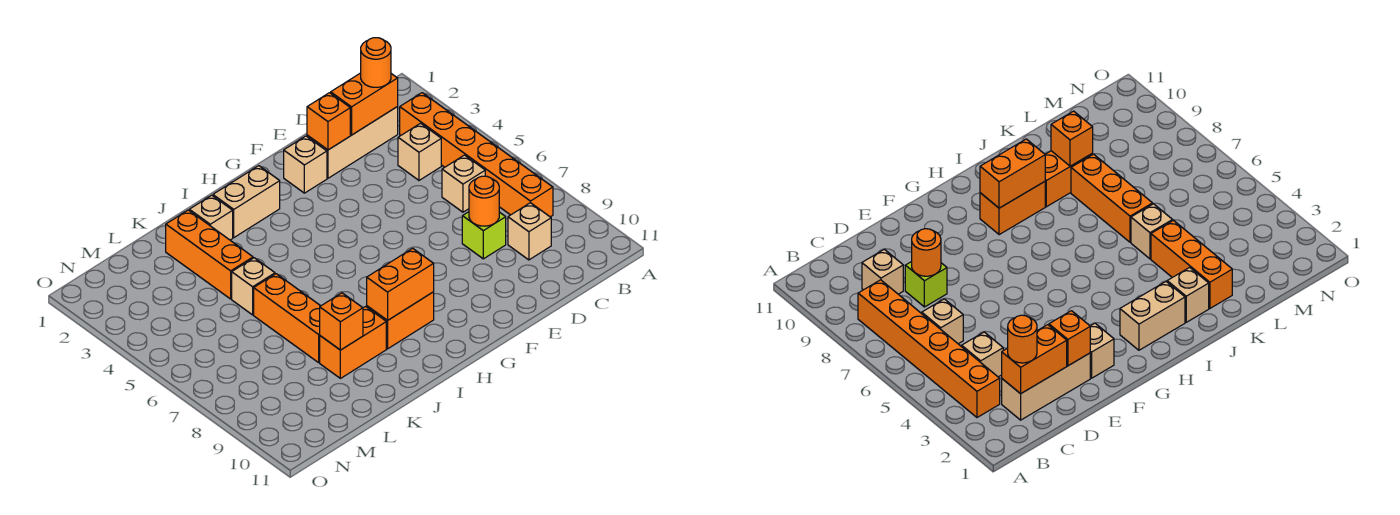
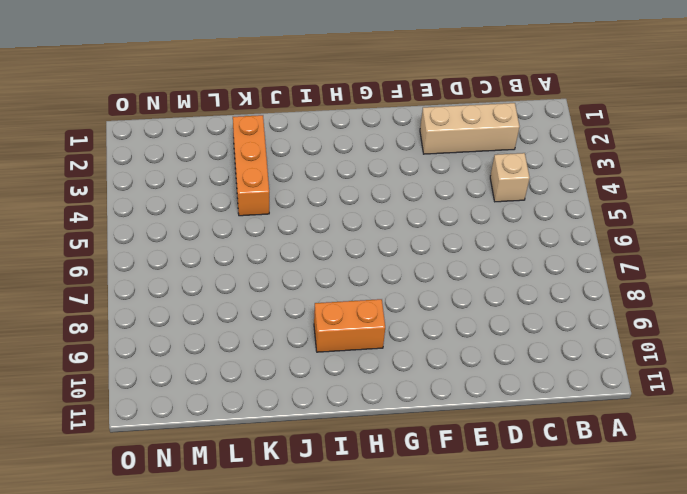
none -> orange brick B3:B8 level 1
none -> tan brick C6 level 1
none -> tan brick C9 level 1

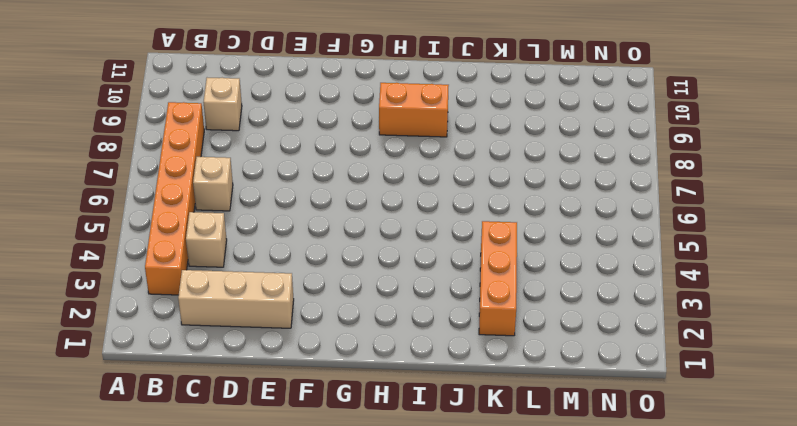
none -> lime brick D8 level 1
none -> tan brick F2 level 1
none -> tan brick H2:I2 level 1

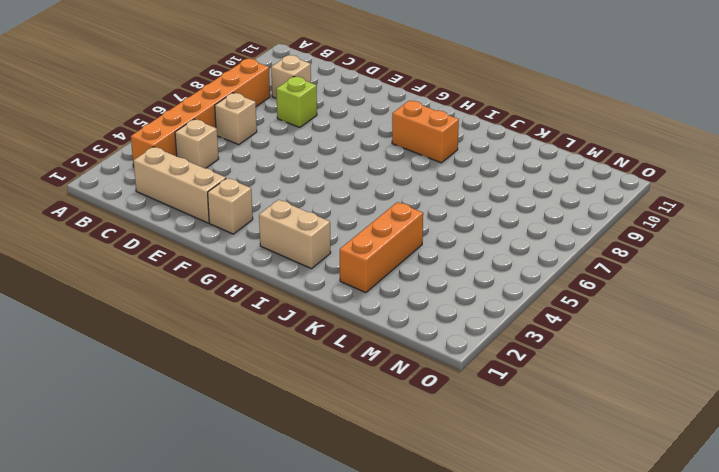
none -> tan brick J2 level 1
none -> orange brick J9:K9 level 1
none -> tan brick K5 level 1

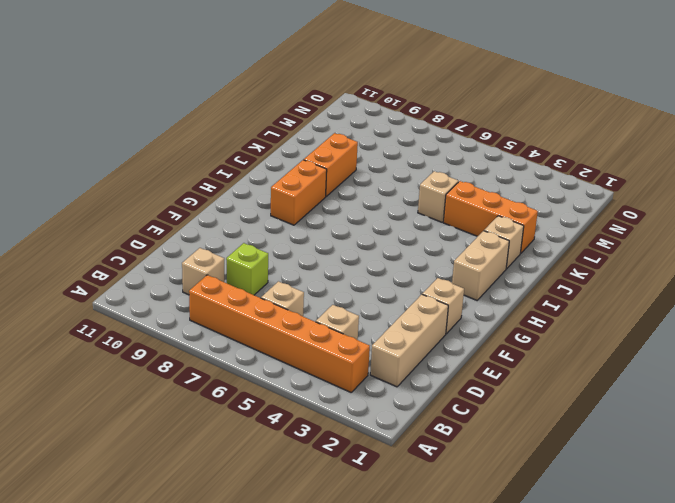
none -> orange brick K6:K8 level 1
none -> orange brick C2:D2 level 2
none -> orange round brick D8 level 2

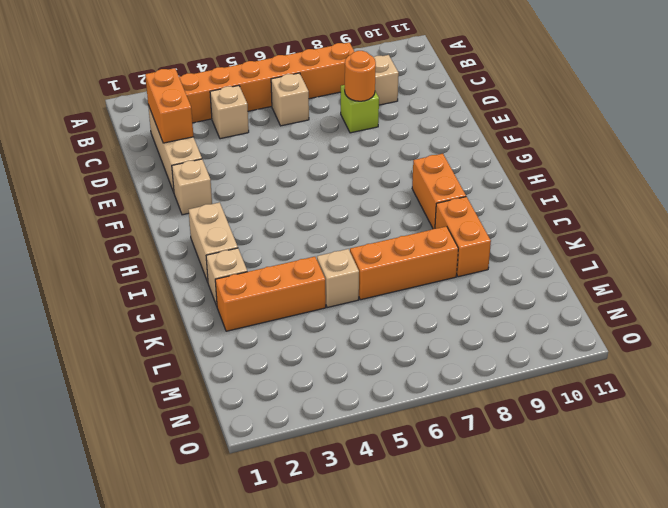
none -> orange brick E2 level 2
none -> orange brick H9:I9 level 2
none -> orange brick K9 level 2

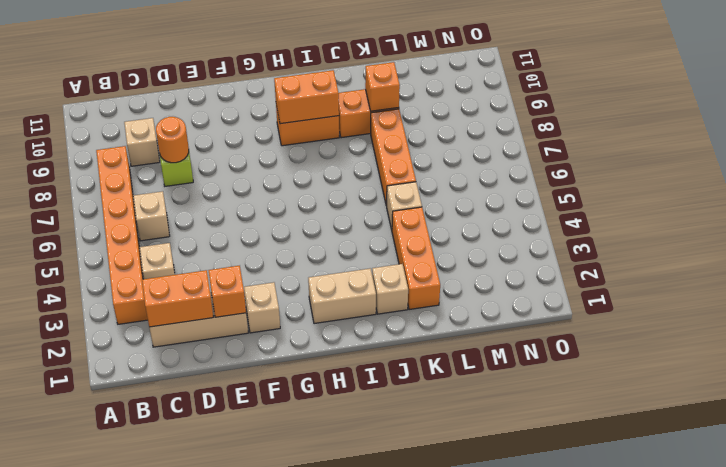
none -> orange round brick C2 level 3

